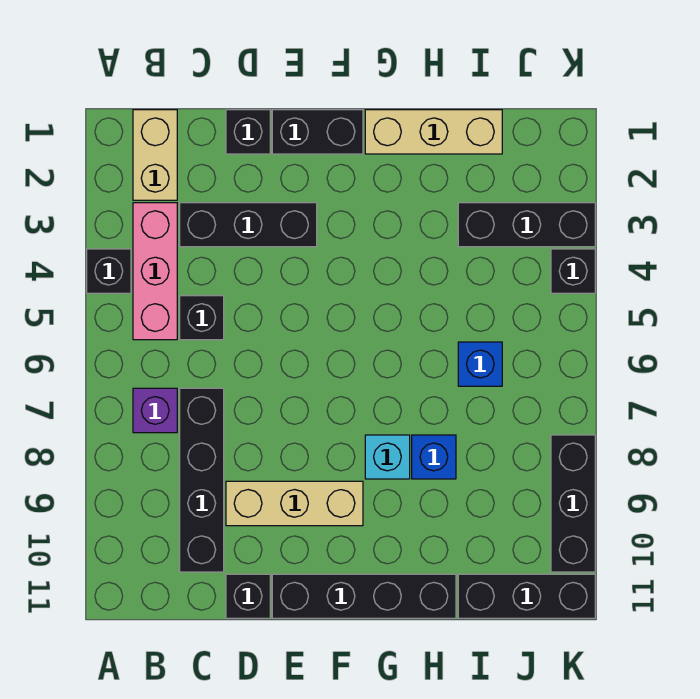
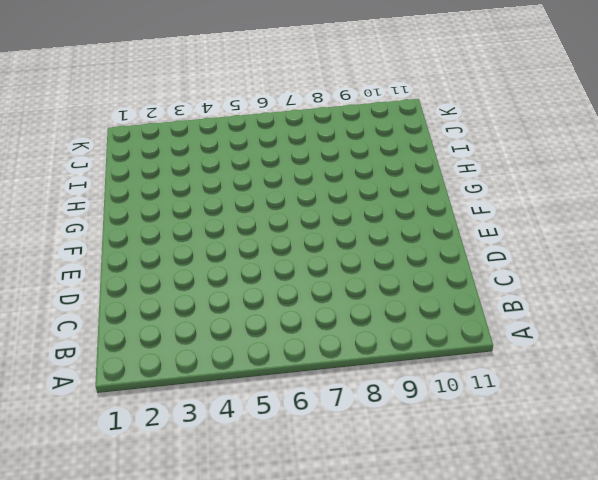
none -> black brick A4 level 1
none -> tan brick B1:B2 level 1
none -> pink brick B3:B5 level 1

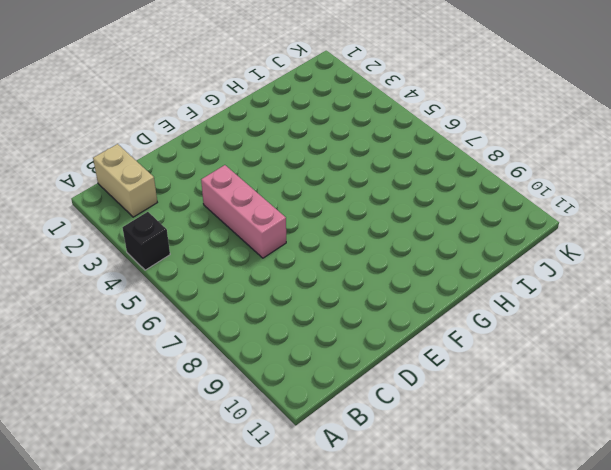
pink brick D4:D6 level 1 -> pink brick B3:B5 level 1
none -> purple brick B7 level 1
none -> black brick C3:E3 level 1
none -> black brick C5 level 1

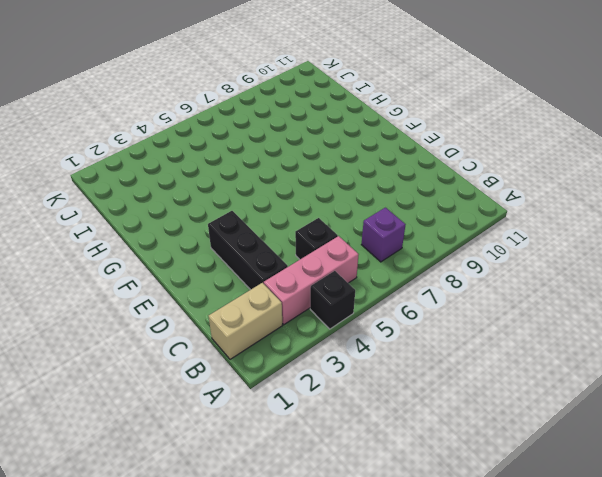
none -> black brick C7:C10 level 1
none -> black brick D1 level 1
none -> tan brick D9:F9 level 1

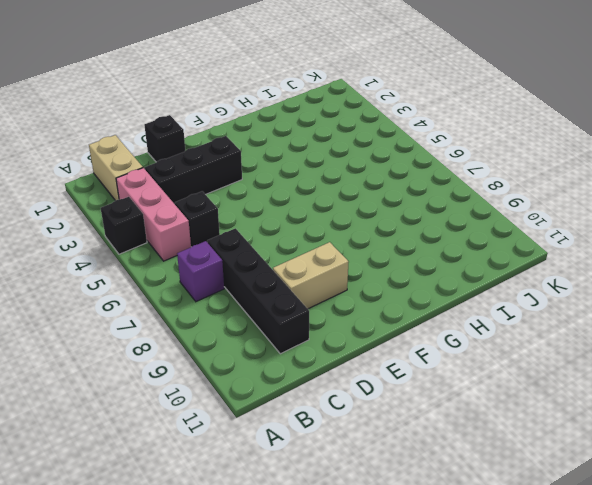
tan brick D9:E9 level 1 -> tan brick D9:F9 level 1
none -> black brick D11 level 1
none -> black brick E1:F1 level 1
none -> black brick E11:H11 level 1

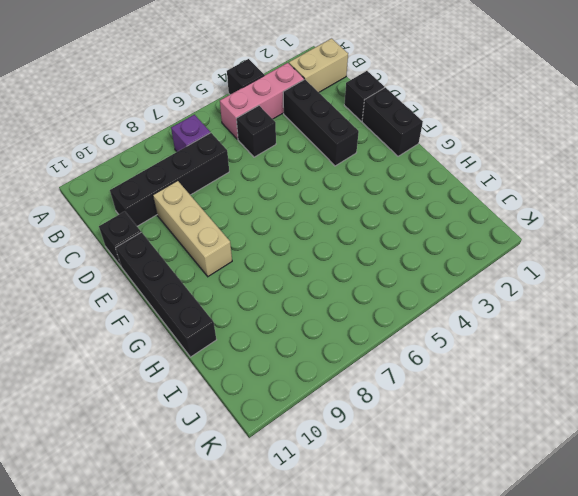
none -> tan brick G1:I1 level 1
none -> cyan brick G8 level 1
none -> blue brick H8 level 1

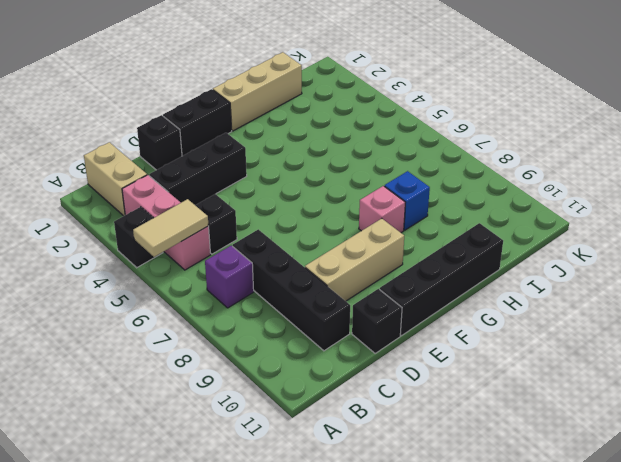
tan tile A5:B5 level 2 -> none
pink brick G8 level 1 -> cyan brick G8 level 1
none -> black brick I3:K3 level 1
none -> blue brick I6 level 1
none -> black brick I11:K11 level 1

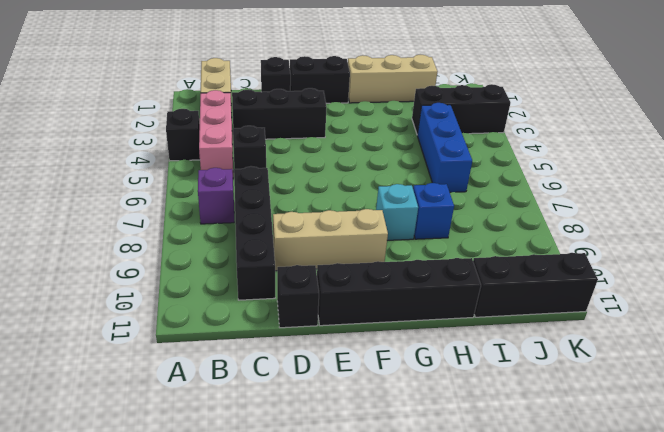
blue brick I4:I6 level 1 -> blue brick I6 level 1
none -> black brick K4 level 1
none -> black brick K8:K10 level 1

